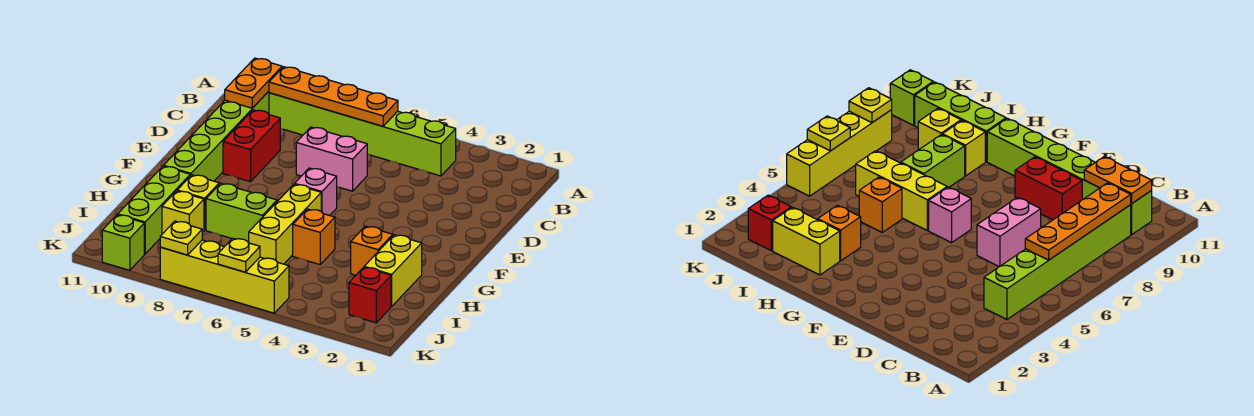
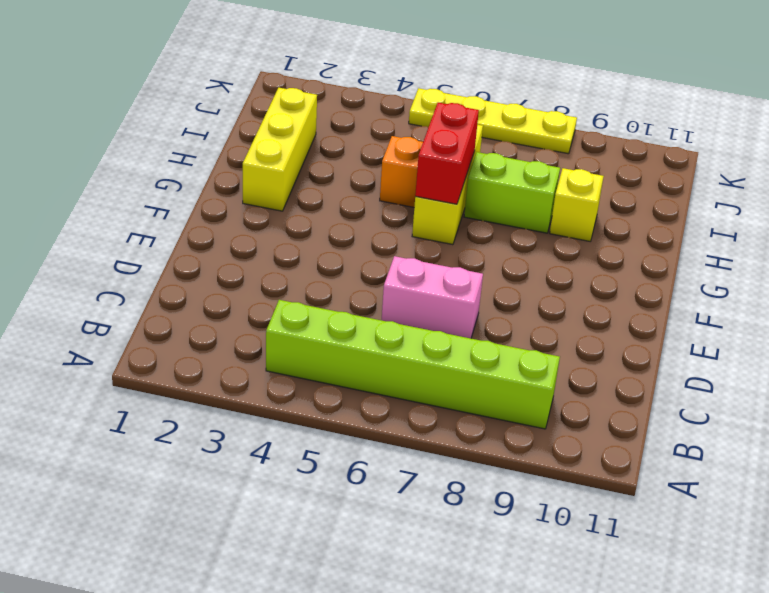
yellow brick G2:I2 level 1 -> yellow brick H2:I2 level 1
red brick G6:H6 level 2 -> red brick D9:E9 level 1
yellow plate K5:K8 level 1 -> yellow brick K5:K8 level 1
none -> lime brick B10:G10 level 1
none -> pink brick F6 level 1
none -> orange brick H3 level 1

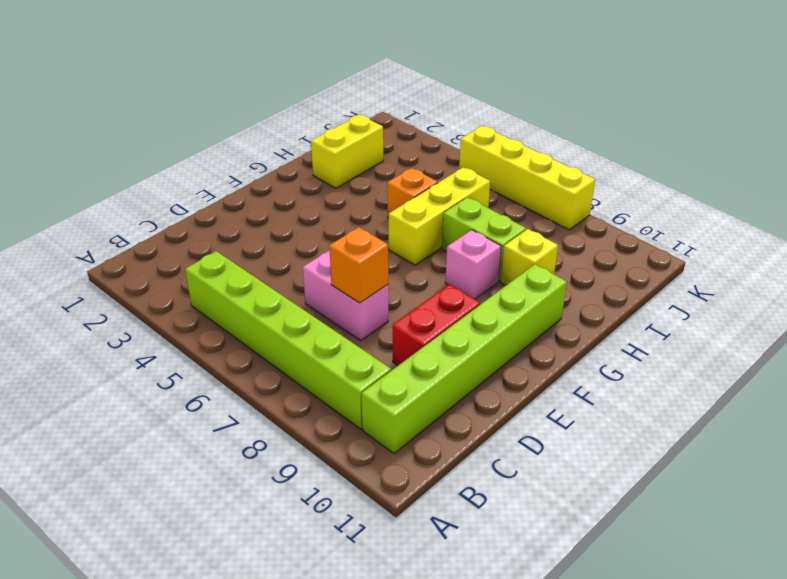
orange brick D7 level 2 -> orange brick H3 level 1
pink brick G8 level 1 -> pink brick F6 level 1
none -> lime brick H10:J10 level 1
none -> yellow brick I9 level 1
none -> red brick J2 level 1

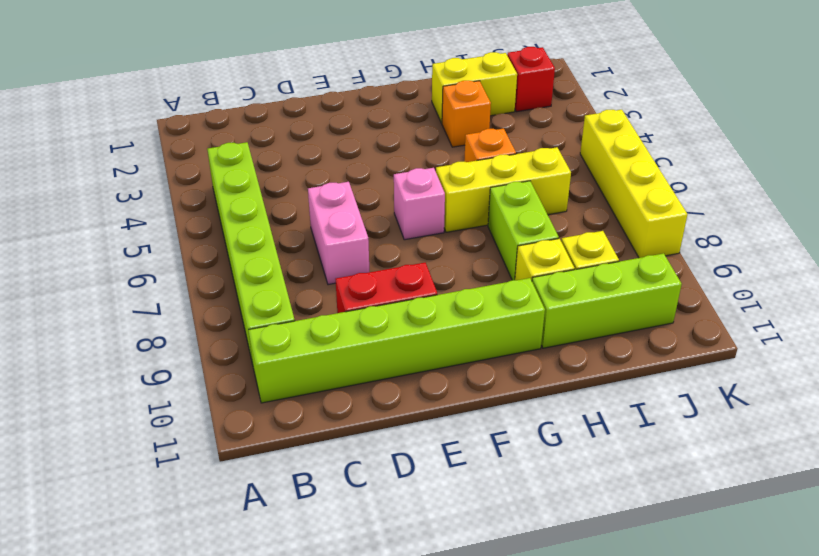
none -> lime brick K10 level 1
none -> orange plate B6:B9 level 2
none -> orange plate B10:C10 level 2

